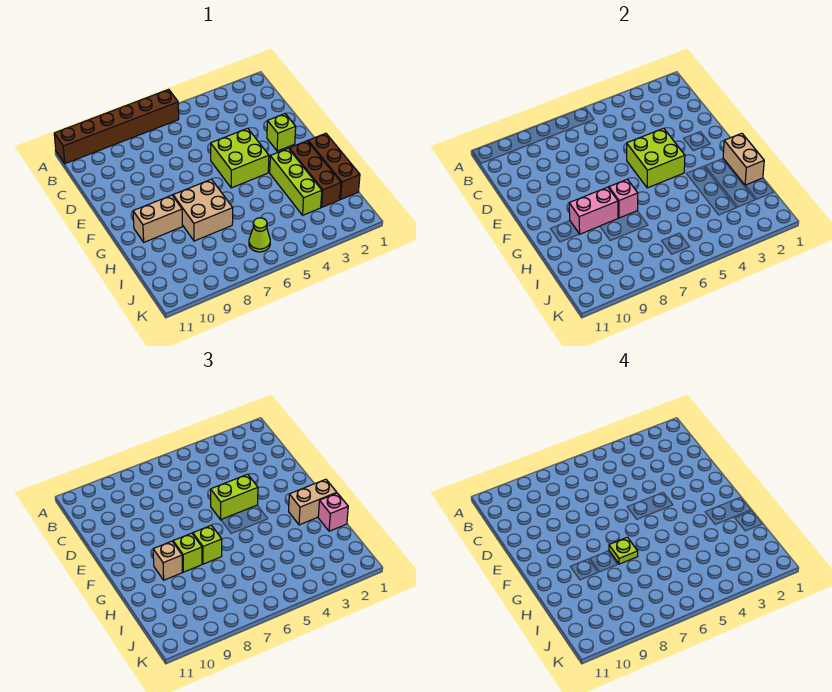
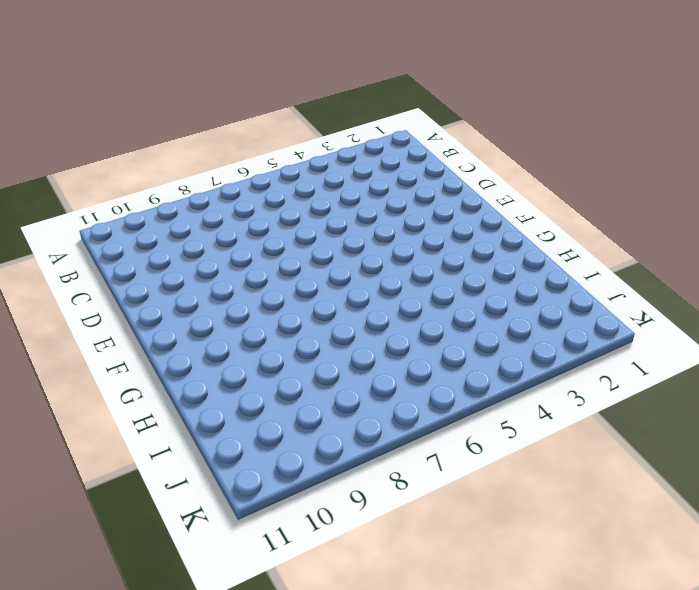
none -> brown brick A6:A11 level 1
none -> lime brick E2 level 1
none -> lime brick E4:F5 level 1

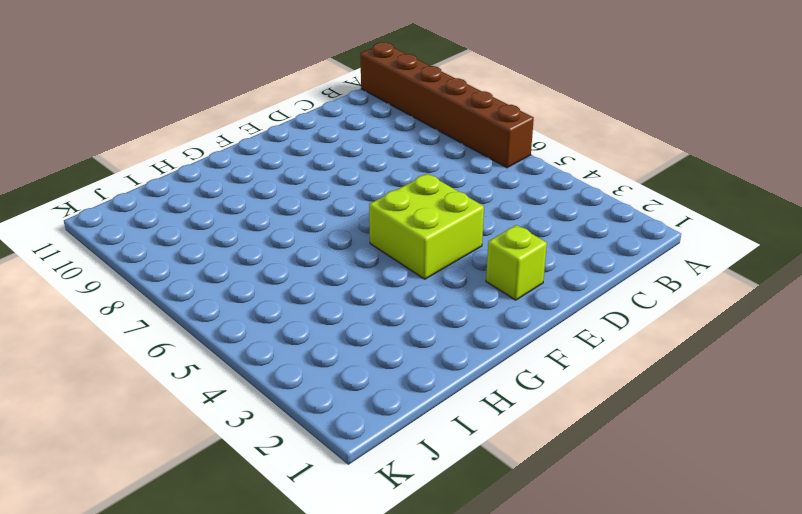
none -> brown brick G1:I1 level 1
none -> brown brick G2:I2 level 1
none -> lime brick G3:I3 level 1

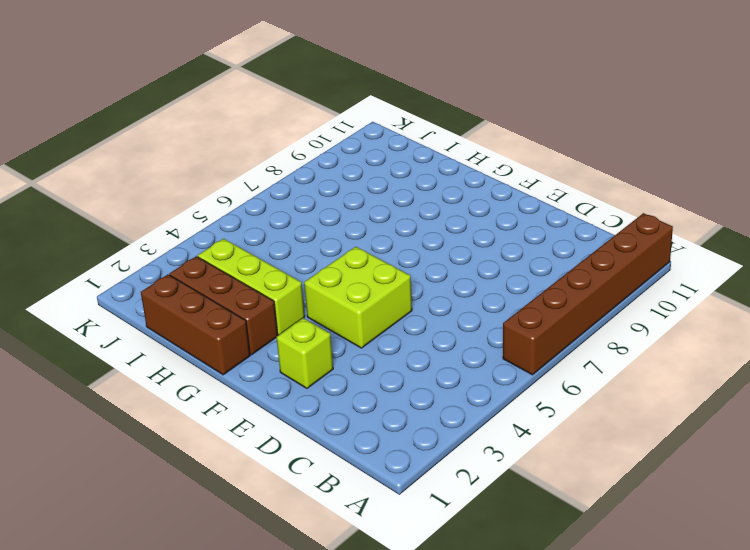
none -> tan brick G7:H8 level 1
none -> tan brick G9:G10 level 1
none -> lime cone J6 level 1

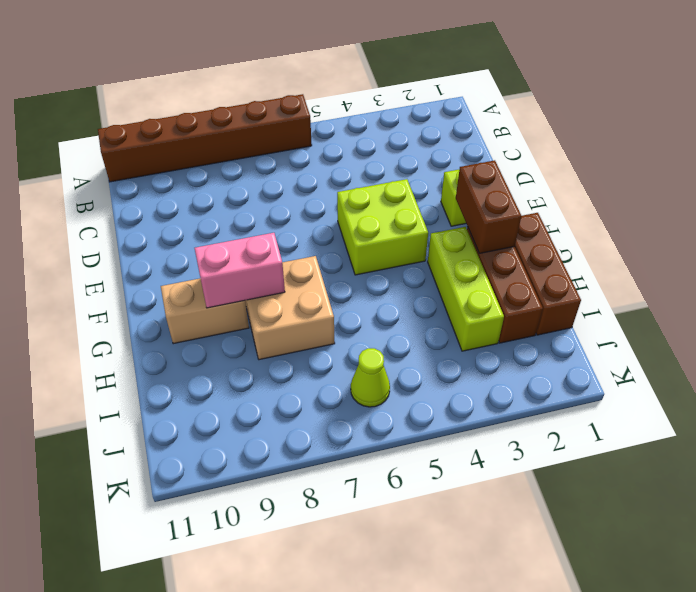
brown brick F2:G2 level 2 -> none
none -> lime brick E4:F5 level 2
none -> tan brick G1:H1 level 2
none -> pink brick G7 level 2

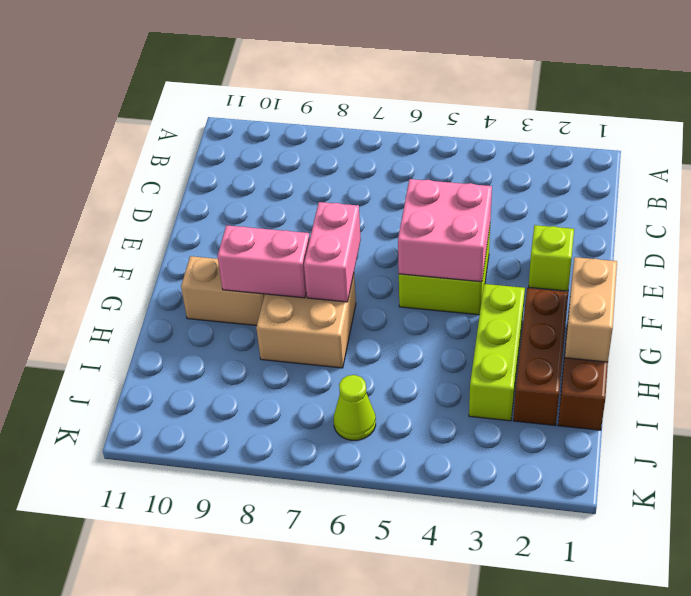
pink brick E4:F5 level 2 -> lime brick E4:F5 level 2
pink brick F7:G7 level 2 -> pink brick G7 level 2
none -> brown brick A6:A11 level 1
none -> lime brick E4:E5 level 3
none -> tan brick G1:G2 level 3

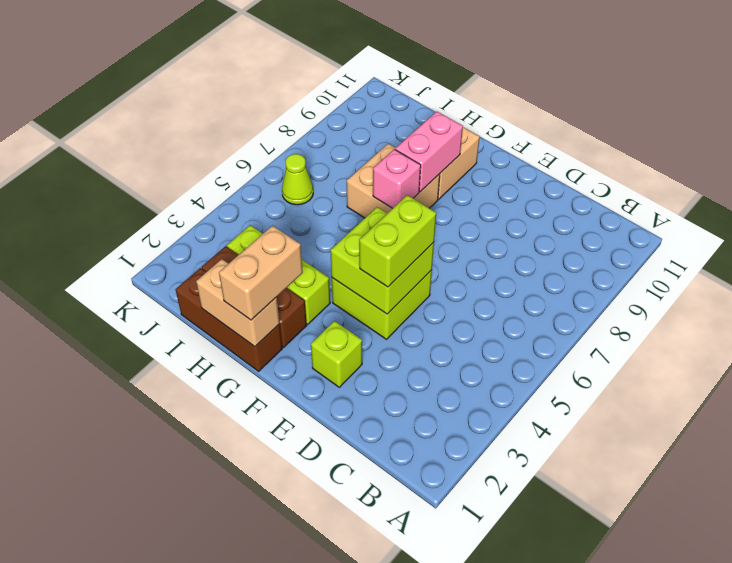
none -> brown brick A6:A11 level 1
none -> lime brick G7 level 3
none -> lime brick G8 level 3

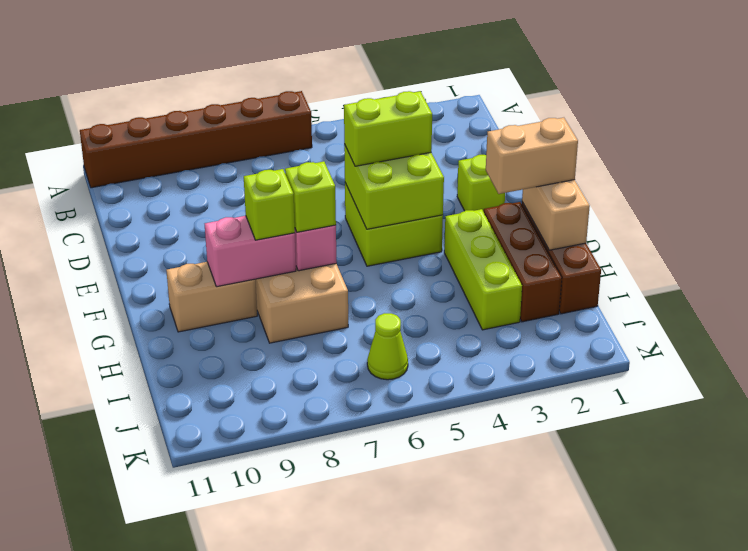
none -> tan brick G9 level 3
none -> pink brick H1 level 3
none -> lime plate G7 level 4

